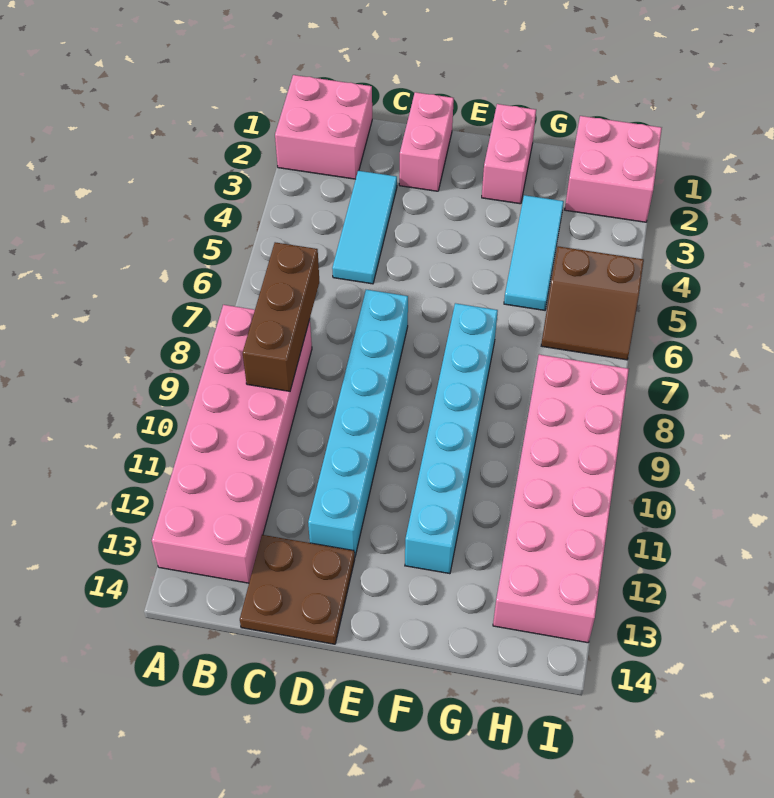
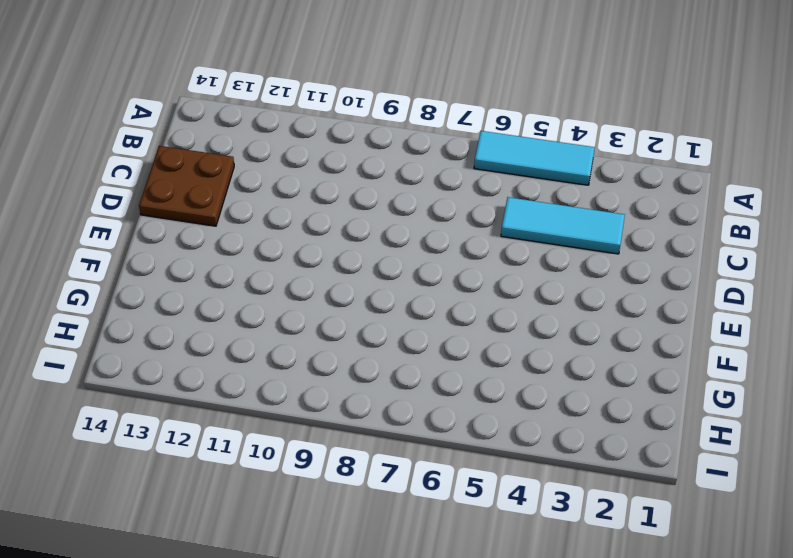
cyan tile A4:A6 level 1 -> cyan tile G3:G5 level 1
none -> pink brick A1:B2 level 1
none -> pink brick A8:B13 level 1
none -> pink brick D1:D2 level 1

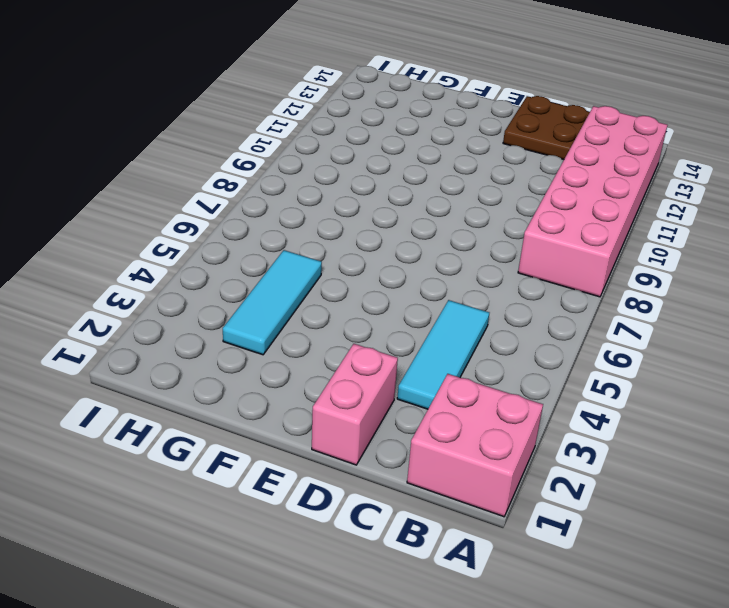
none -> cyan brick D7:D12 level 1
none -> pink brick F1:F2 level 1
none -> cyan brick F7:F12 level 1

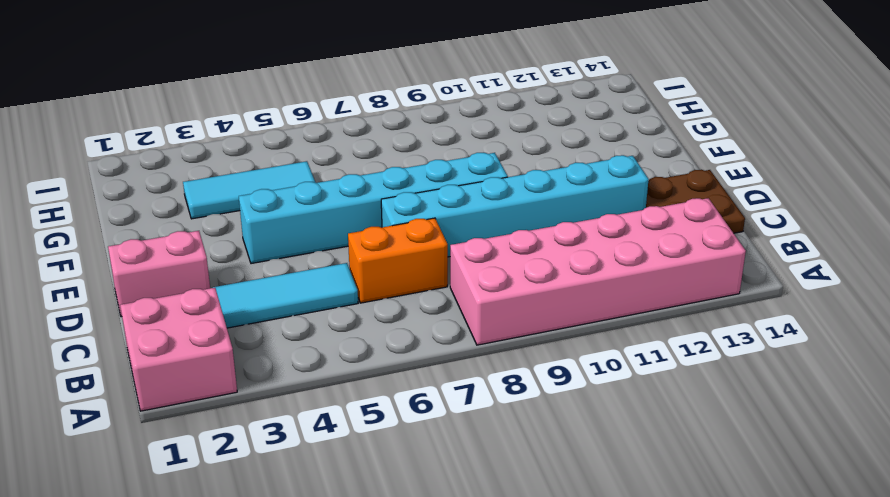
orange brick C6:C7 level 1 -> none
cyan brick E4:E9 level 1 -> cyan brick F7:F12 level 1
none -> pink brick F1:F2 level 1
none -> pink brick H1:I2 level 1
none -> brown slope H5:I6 level 1 top 5

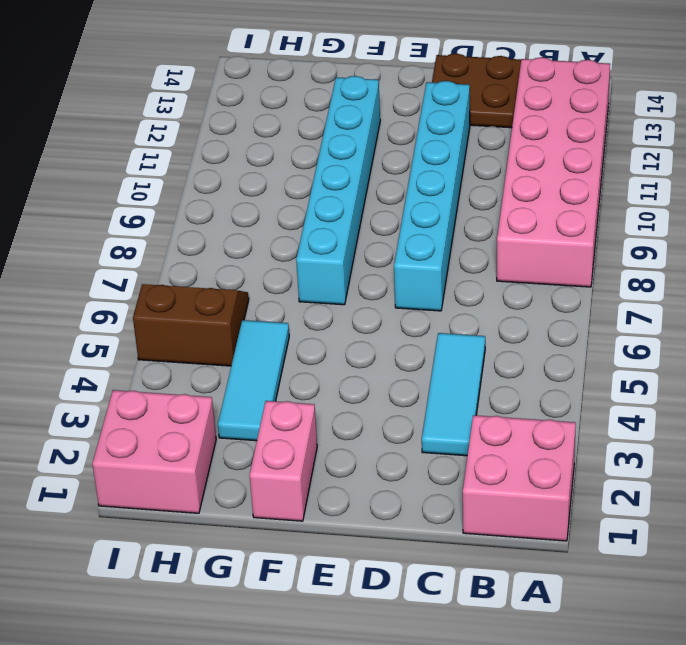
none -> pink brick D1:D2 level 1
none -> pink brick H8:I13 level 1
none -> brown brick B7:B9 level 2

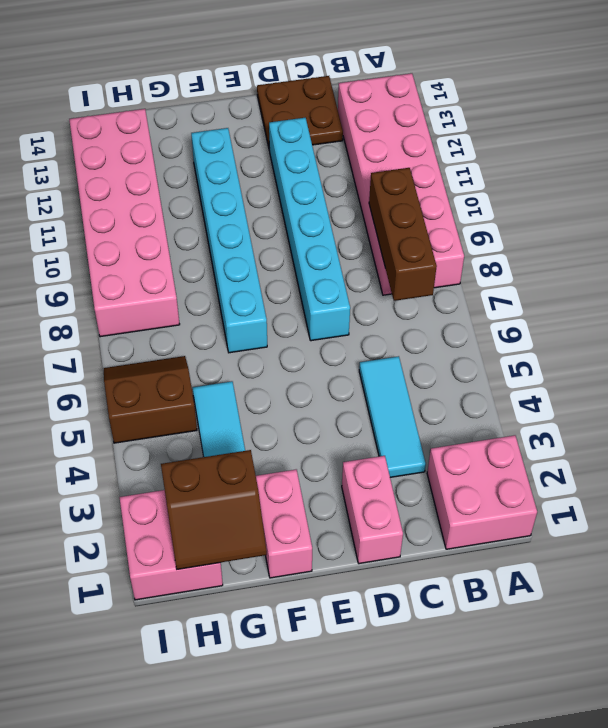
brown slope G1:H2 level 2 top 2 -> none

